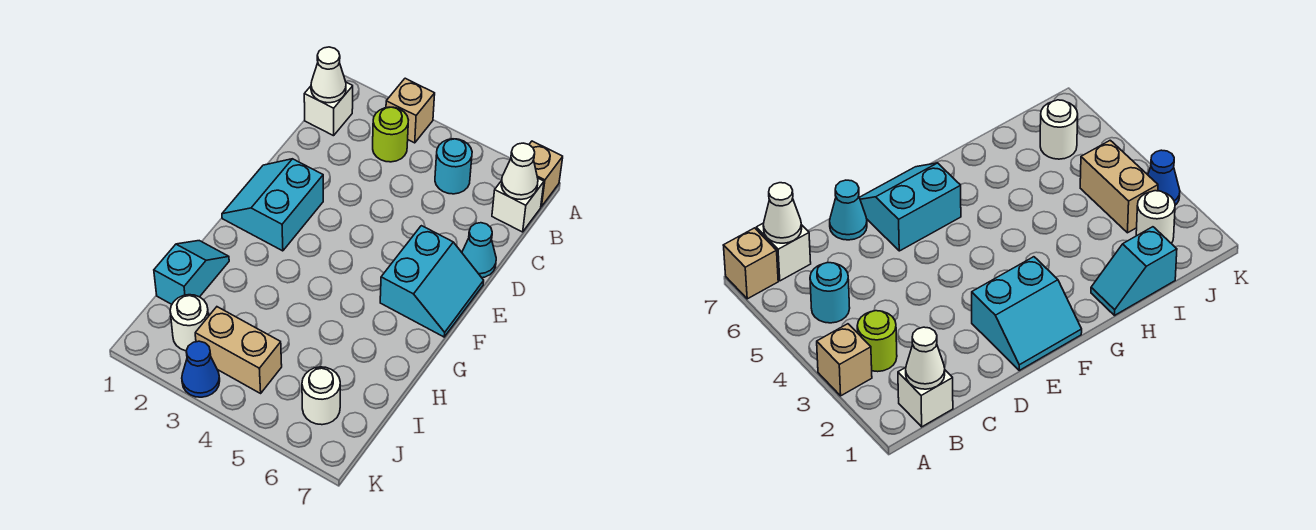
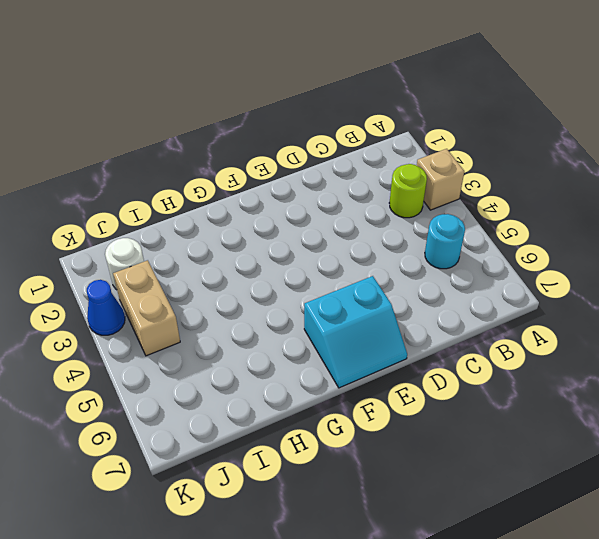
none -> tan brick A7 level 1
none -> white brick B1 level 1
none -> white brick B7 level 1

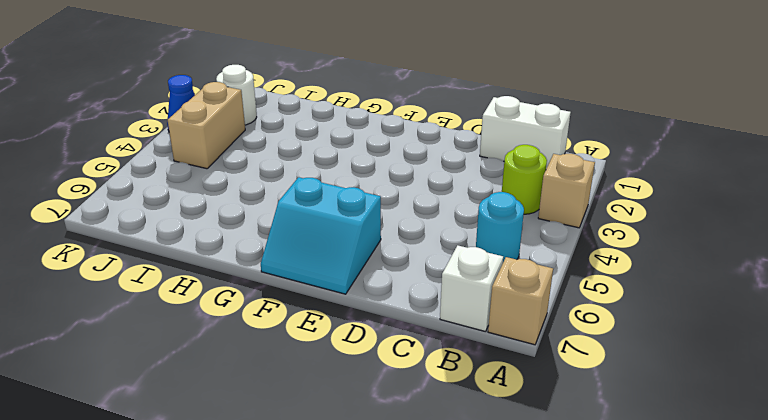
white brick B1:C1 level 1 -> white brick B1 level 1
none -> cyan cone D7 level 1
none -> cyan slope E1:F2 level 1 top 2
none -> cyan slope H1:I1 level 1 top I

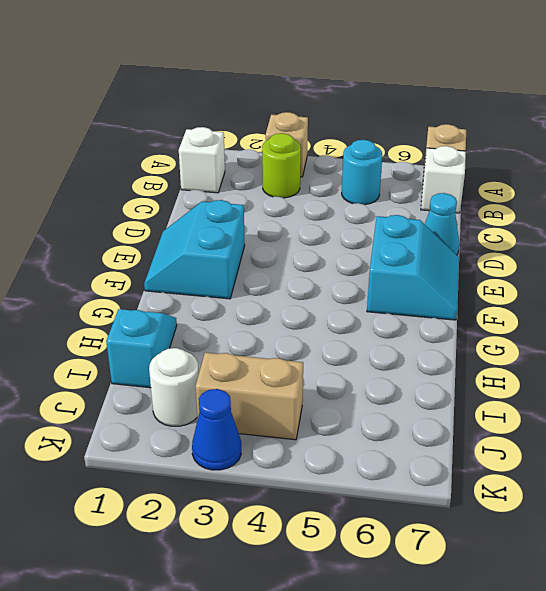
none -> white round brick J6 level 1
none -> white cone B1 level 2
none -> white cone B7 level 2

